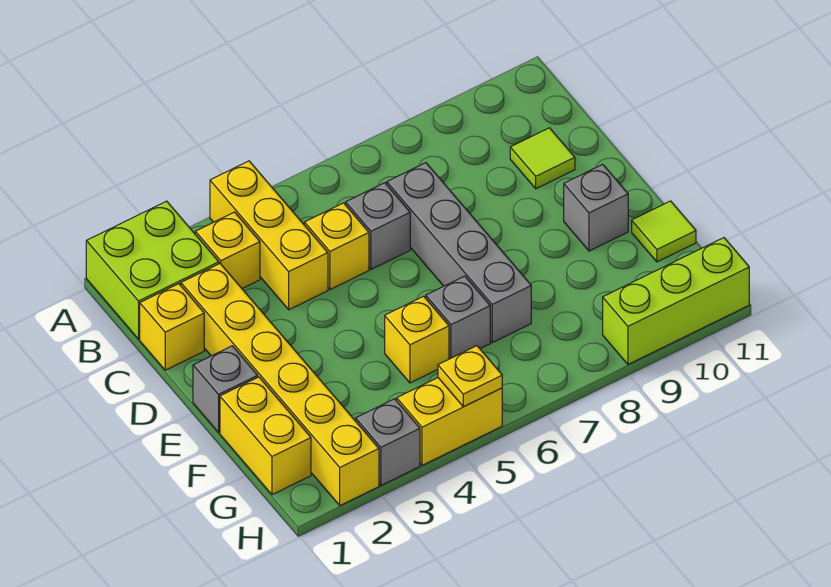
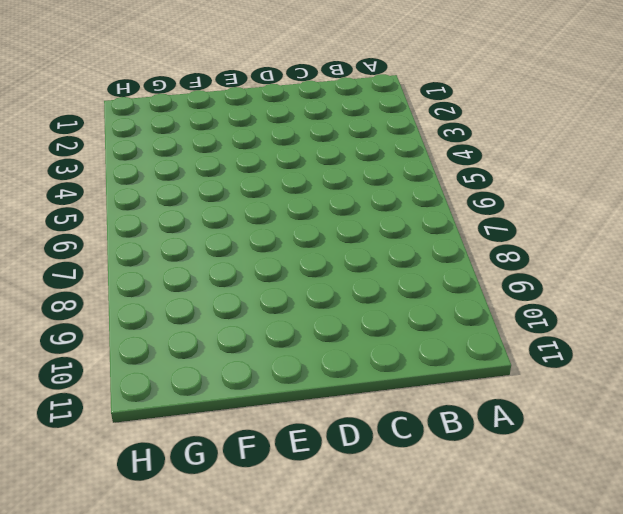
none -> lime brick A1:B2 level 1
none -> yellow brick A4:C4 level 1
none -> yellow brick B3 level 1

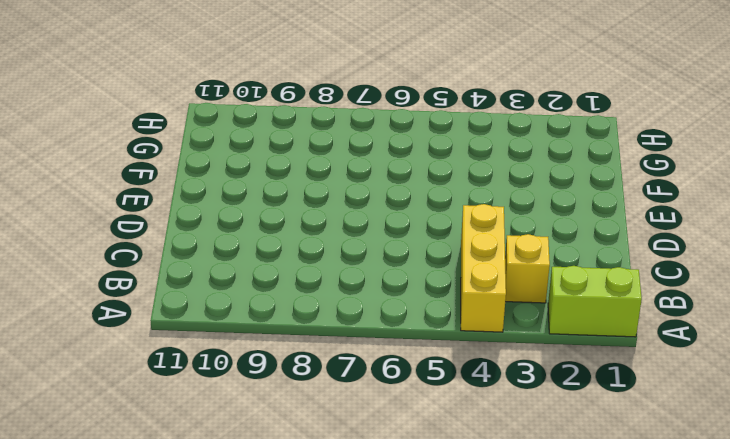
lime brick A1:A2 level 1 -> lime brick A1:B2 level 1
none -> yellow brick C1 level 1
none -> yellow brick C2:H2 level 1
none -> yellow brick C5 level 1

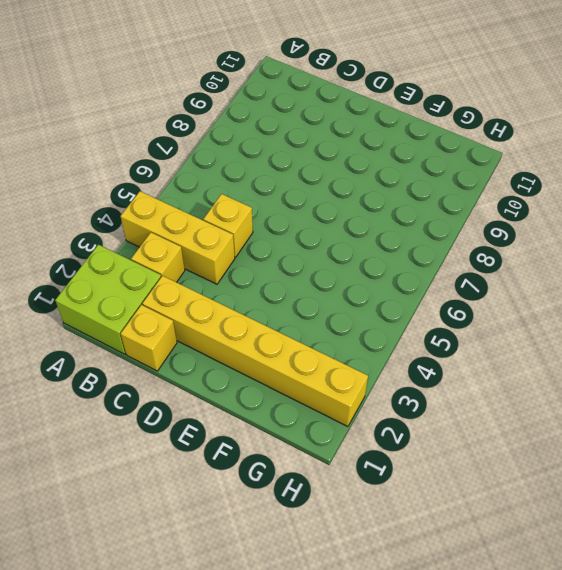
none -> grey brick C6 level 1
none -> grey brick C7:F7 level 1
none -> lime tile C10 level 1

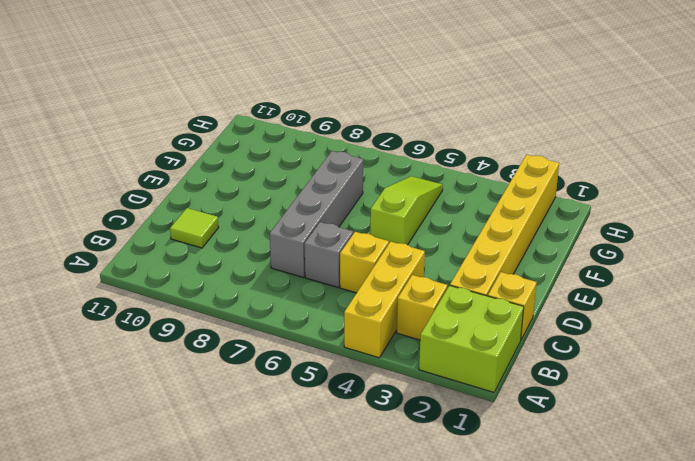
lime slope E5:G5 level 1 top E -> yellow brick F5 level 1
none -> grey brick E1 level 1
none -> grey brick E10 level 1
none -> yellow brick F1:G1 level 1

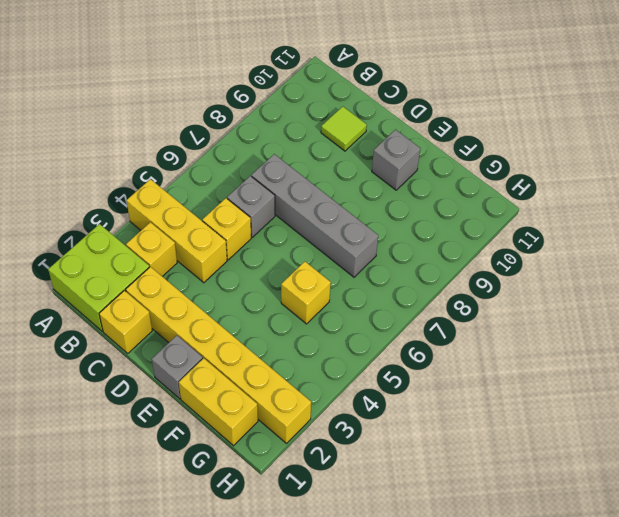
none -> grey brick F6 level 1
none -> lime tile F11 level 1
none -> grey brick H3 level 1

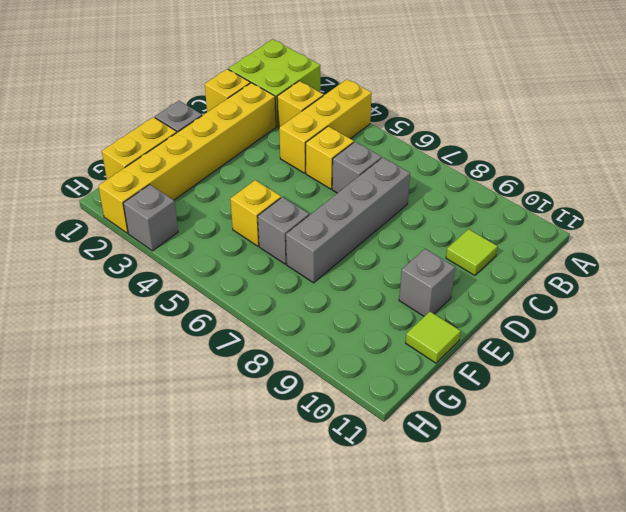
none -> yellow brick H4:H5 level 1
none -> lime brick H9:H11 level 1
none -> yellow plate H5 level 2

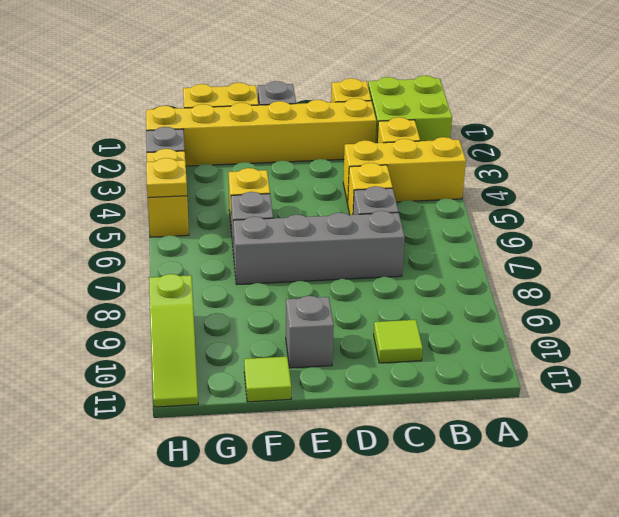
lime slope H9:H11 level 1 top 9 -> lime brick H9:H11 level 1

